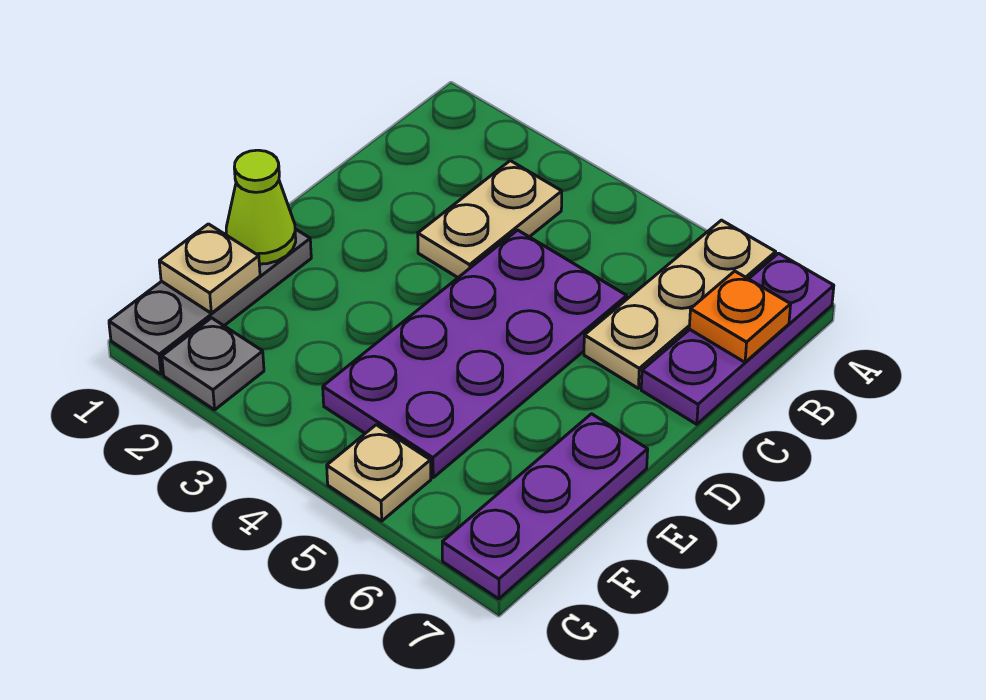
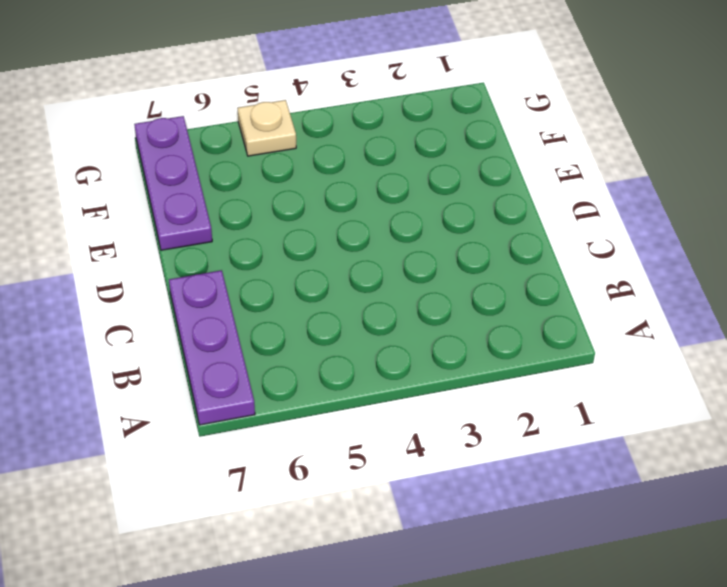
none -> tan plate A6:C6 level 1
none -> tan plate B3:C3 level 1

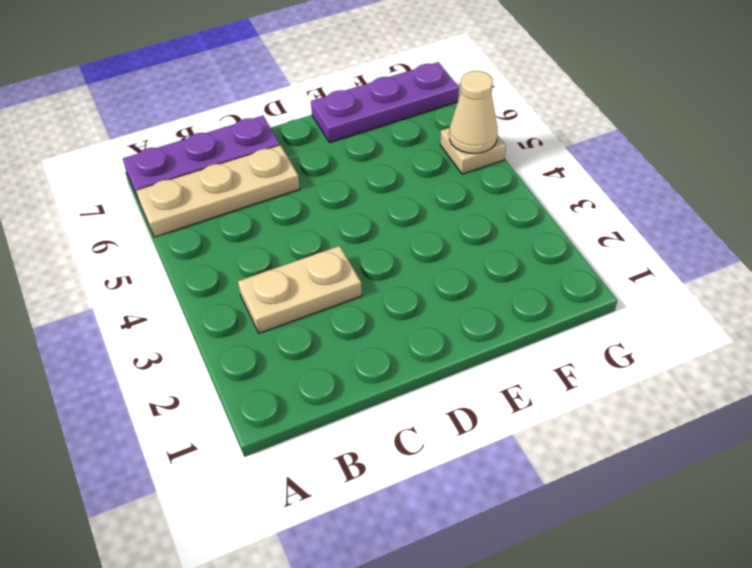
tan cone G5 level 2 -> none
none -> purple plate C4:F5 level 1
none -> grey plate E1:G1 level 1

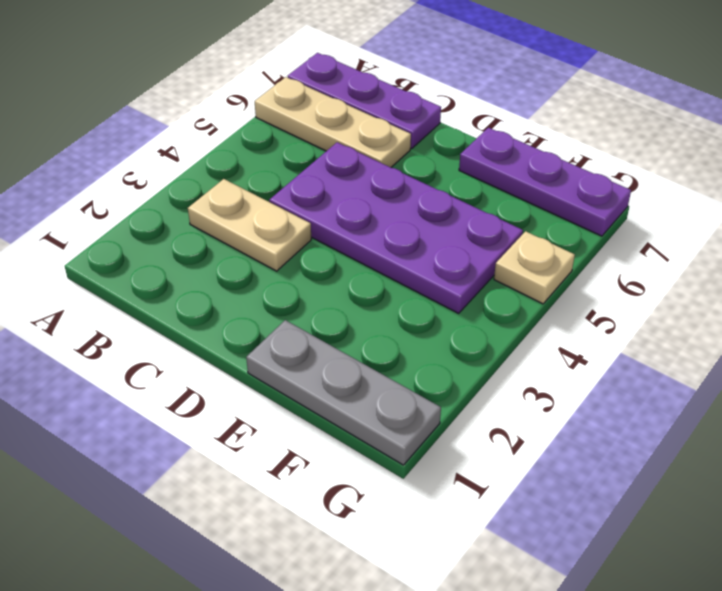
none -> grey plate G2 level 1
none -> orange plate B7 level 2

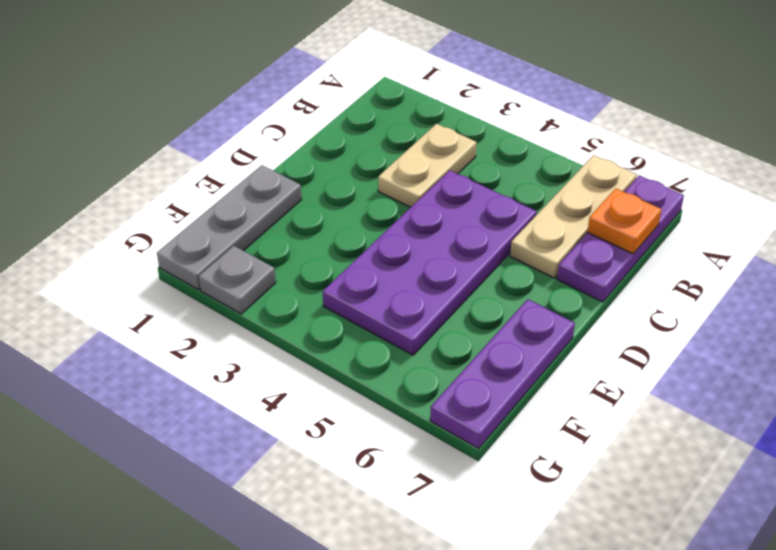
none -> tan plate G5 level 1
none -> lime cone E1 level 2

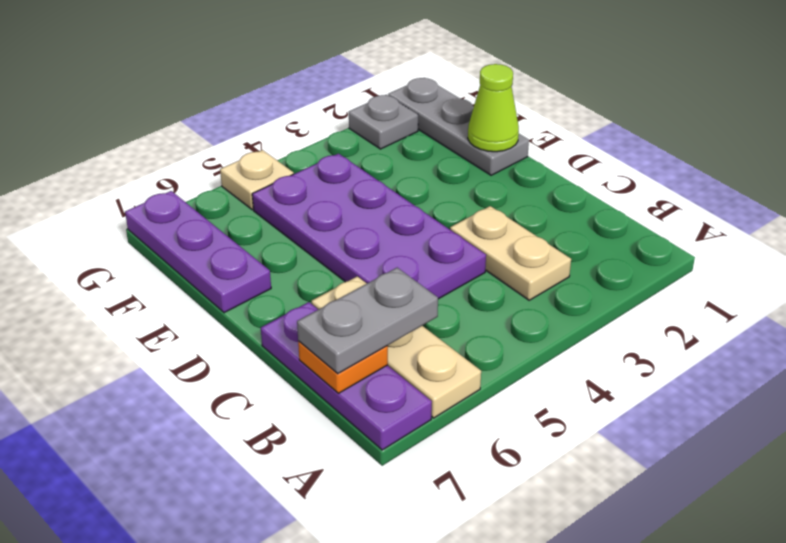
grey plate B6:B7 level 3 -> none
none -> tan plate F1 level 2

